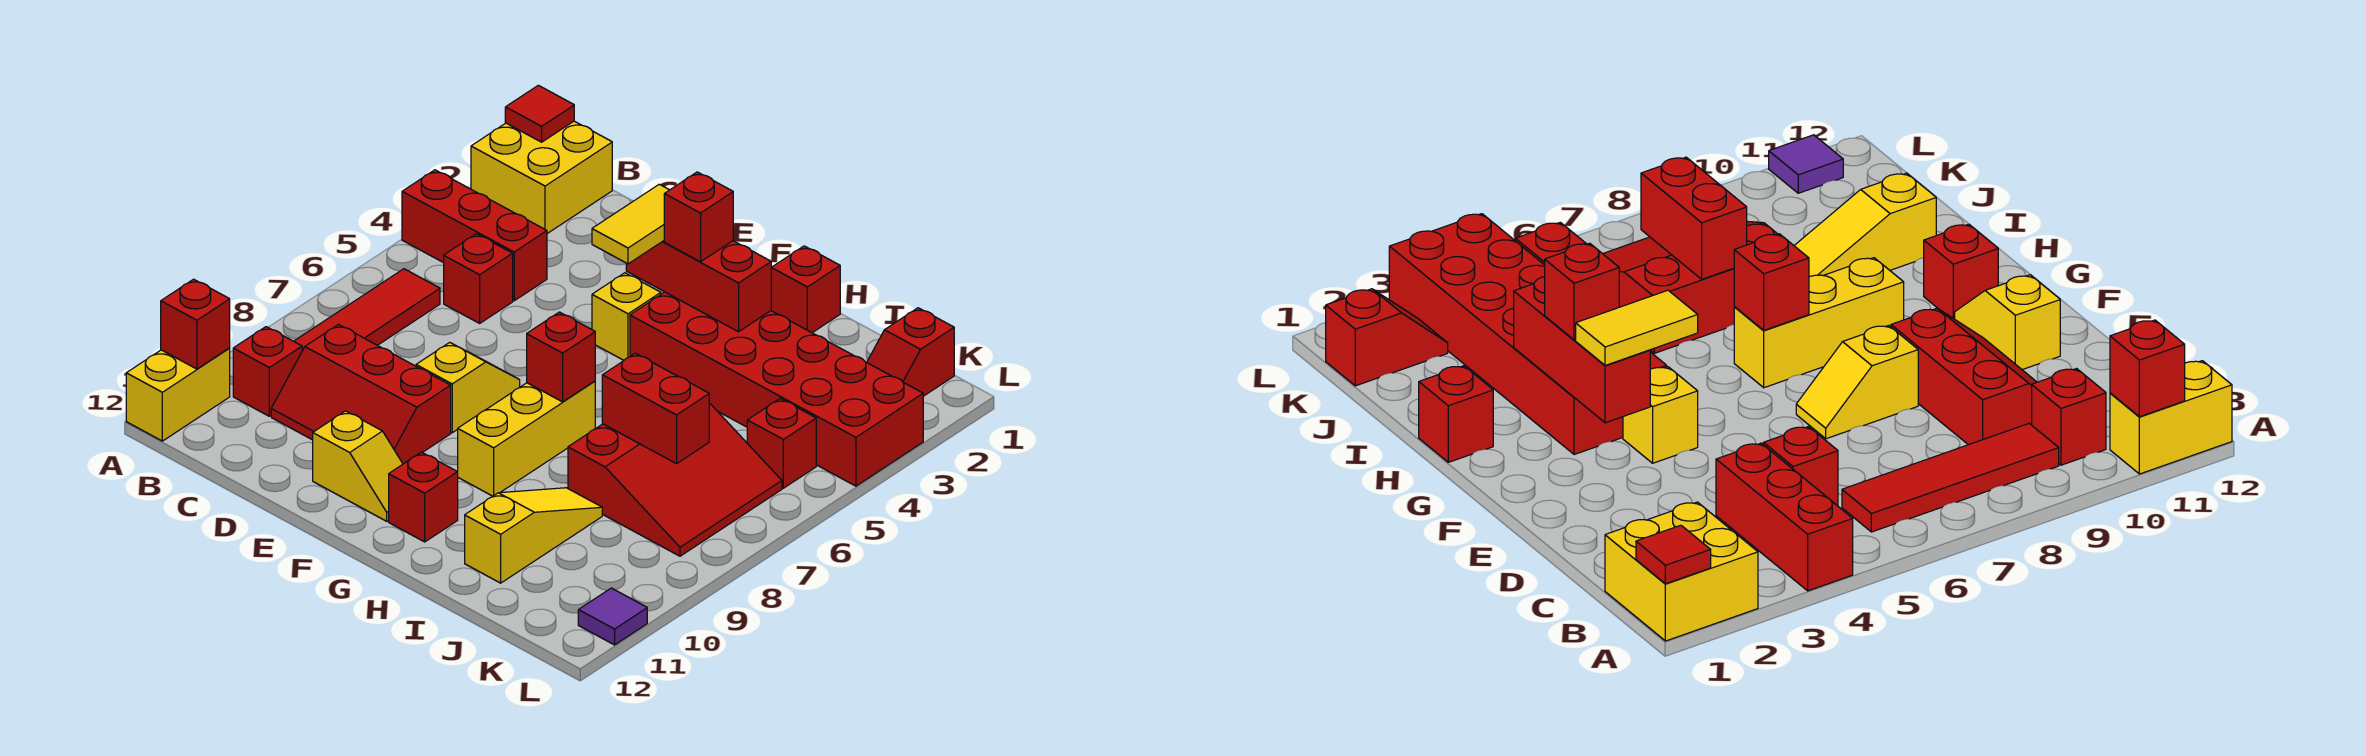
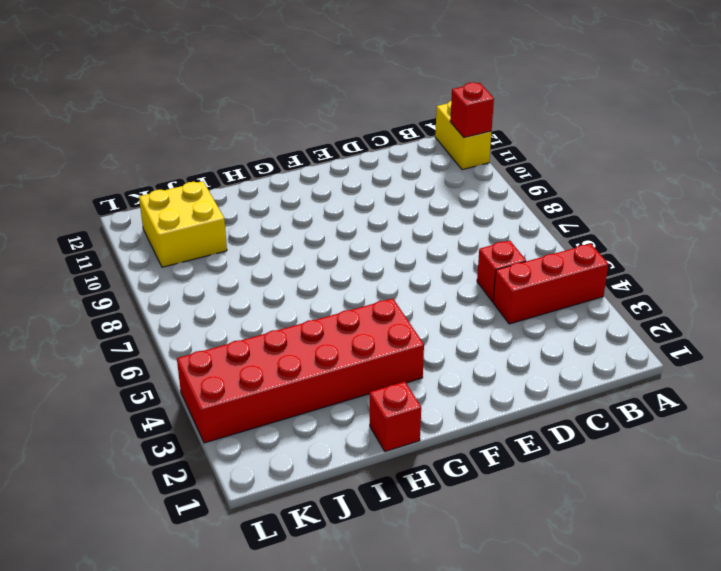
yellow brick J10:K11 level 1 -> yellow brick A1:B2 level 1
none -> red tile B6:B9 level 1
none -> red brick B10 level 1
none -> red slope C9:E10 level 1 top 9

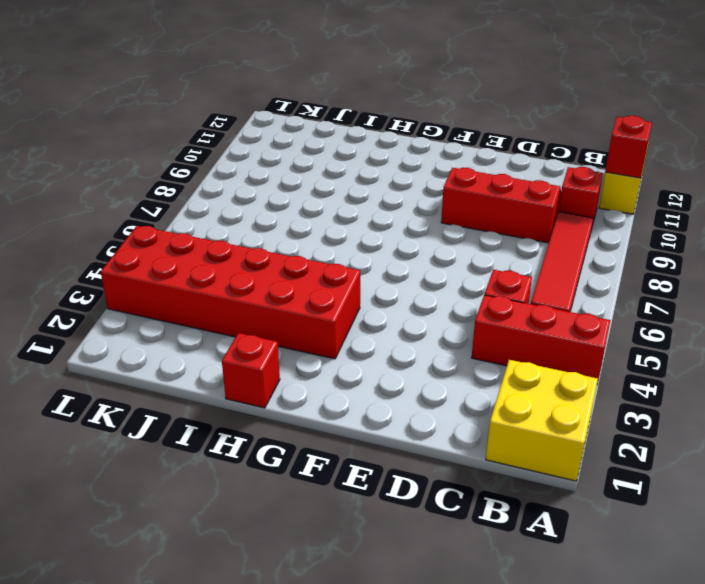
none -> yellow slope E7:E8 level 1 top 8
none -> yellow slope E11:F11 level 1 top E
none -> yellow brick F4 level 1

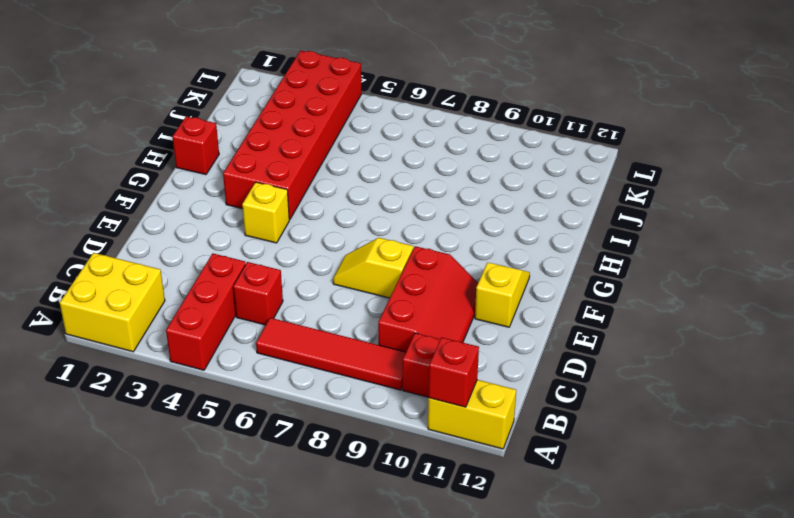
none -> yellow brick G7:G9 level 1
none -> red brick G11 level 1
none -> red slope I6:K8 level 1 top I

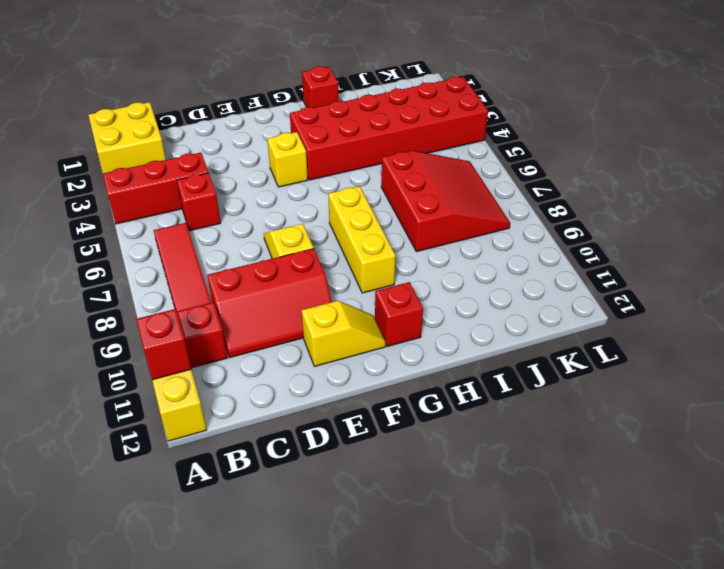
none -> yellow slope I9:I11 level 1 top 11
none -> red slope K1:K2 level 1 top 1
none -> red brick K5 level 1

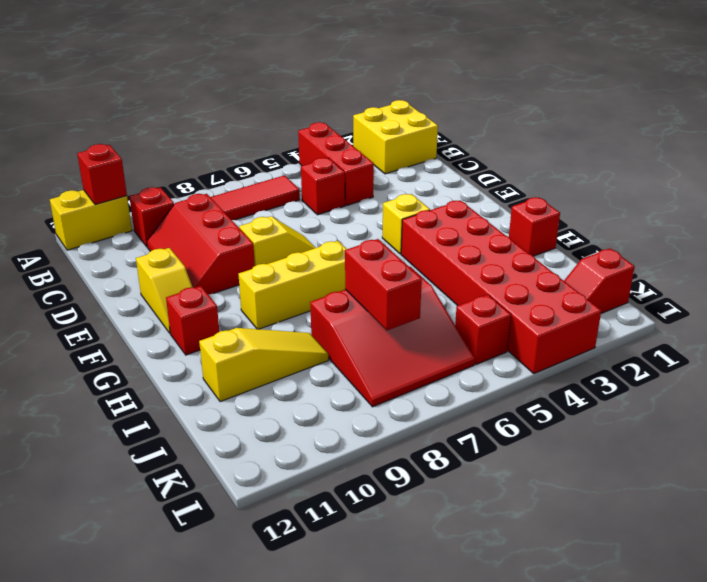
none -> purple tile L11 level 1
none -> red tile A1 level 2
none -> red brick F3:H3 level 2

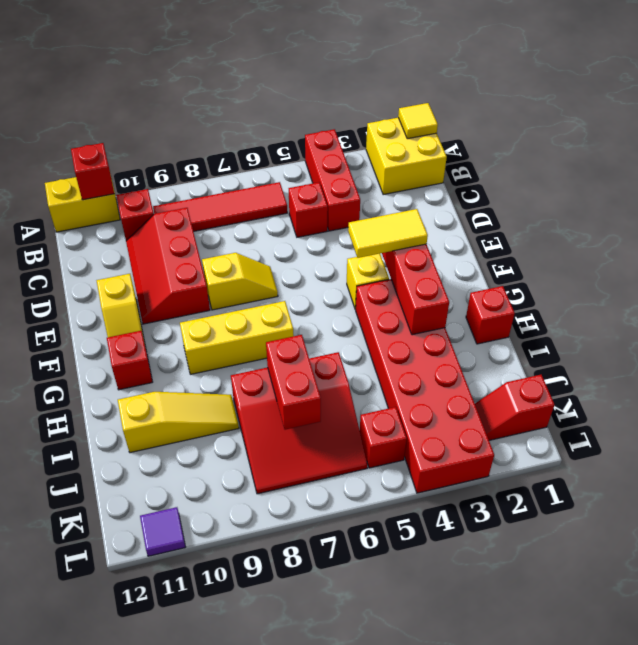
yellow tile A1 level 2 -> red tile A1 level 2
none -> red brick G7 level 2
none -> red brick G3 level 3

